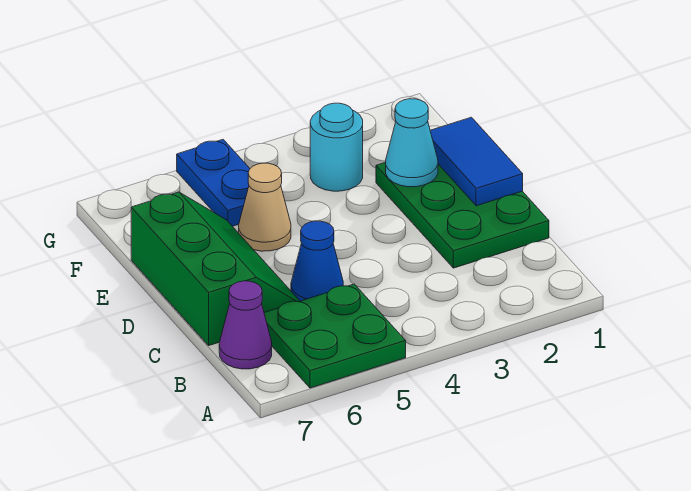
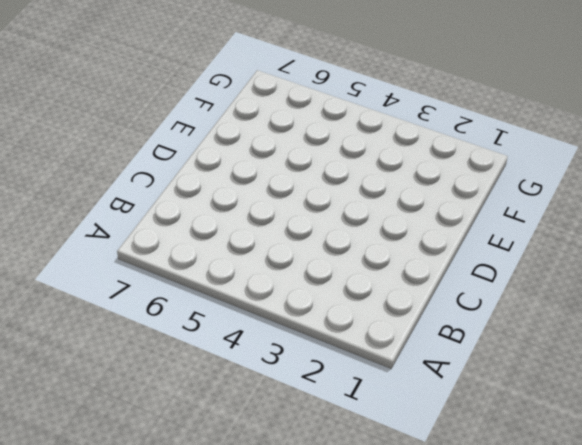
none -> green plate A5:B6 level 1
none -> purple cone B7 level 1

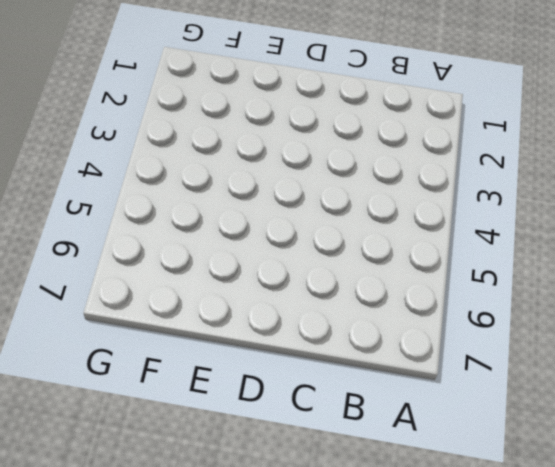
none -> green plate A5:B6 level 1
none -> purple cone B7 level 1

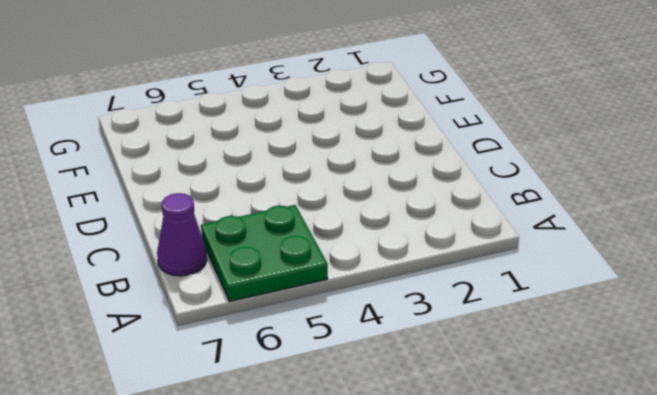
none -> green plate C1:E2 level 1
none -> blue cone C5 level 1

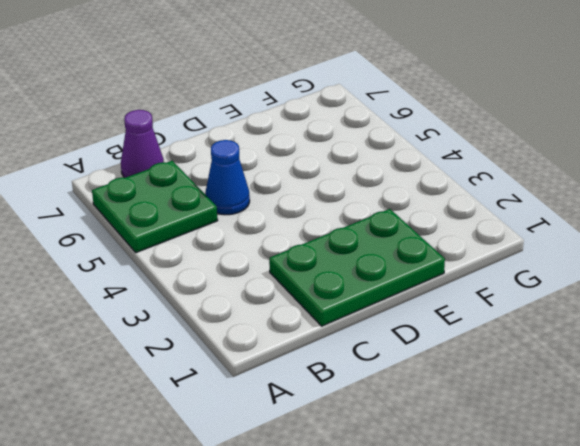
none -> green slope C6:E7 level 1 top 7
none -> tan cone E5 level 1

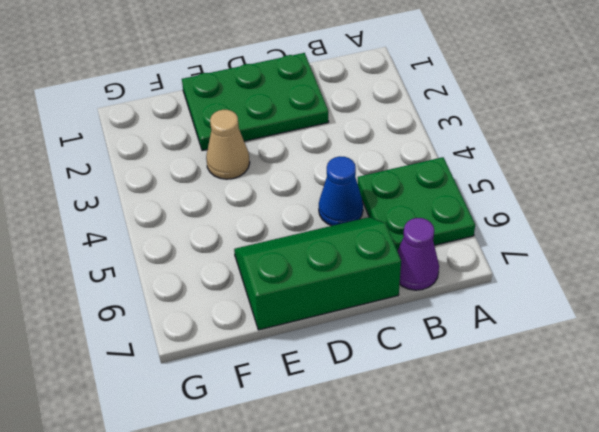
tan cone E3 level 1 -> tan cone E5 level 1
none -> cyan round brick F3 level 1
none -> blue plate F5:G5 level 1

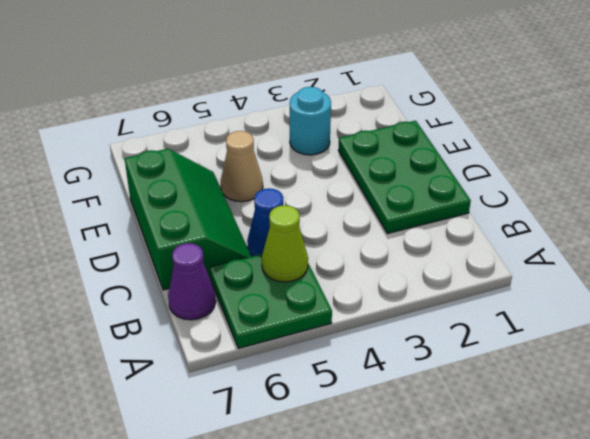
lime cone B5 level 2 -> none
none -> blue plate F5:G5 level 1
none -> blue tile D1:E1 level 2

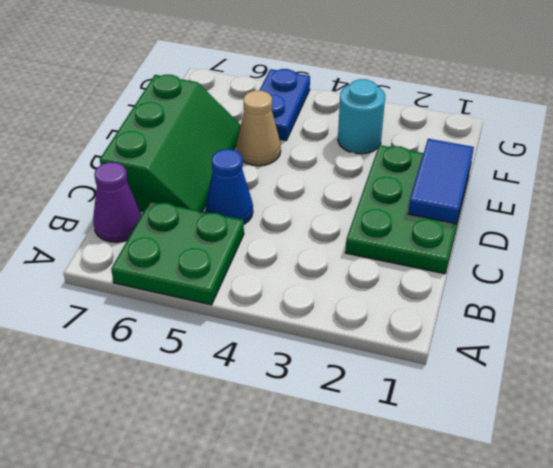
none -> cyan cone E2 level 2

